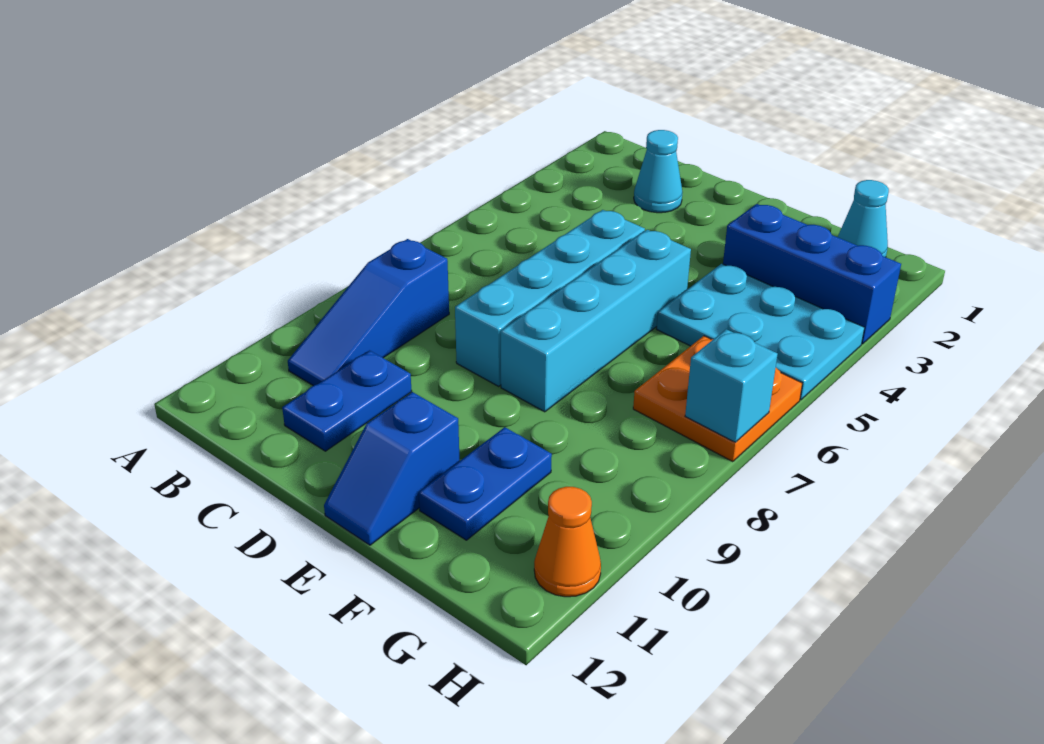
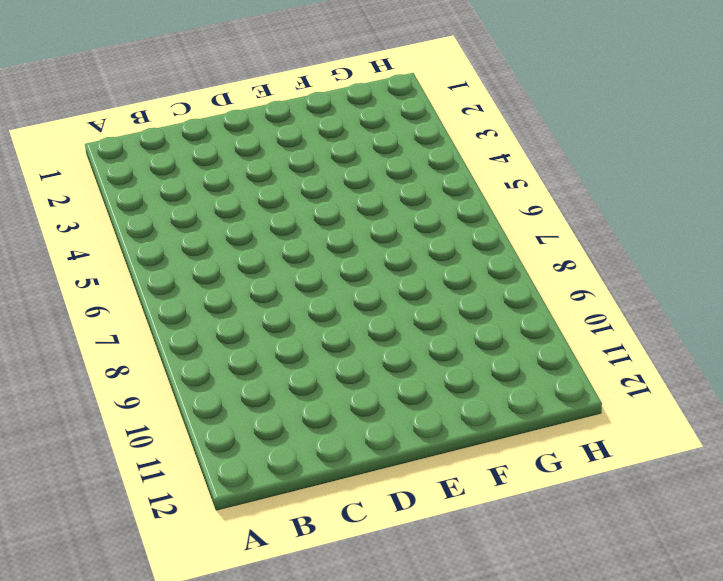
none -> blue slope B8:B10 level 1 top 8
none -> cyan cone C2 level 1
none -> blue plate C10:C11 level 1

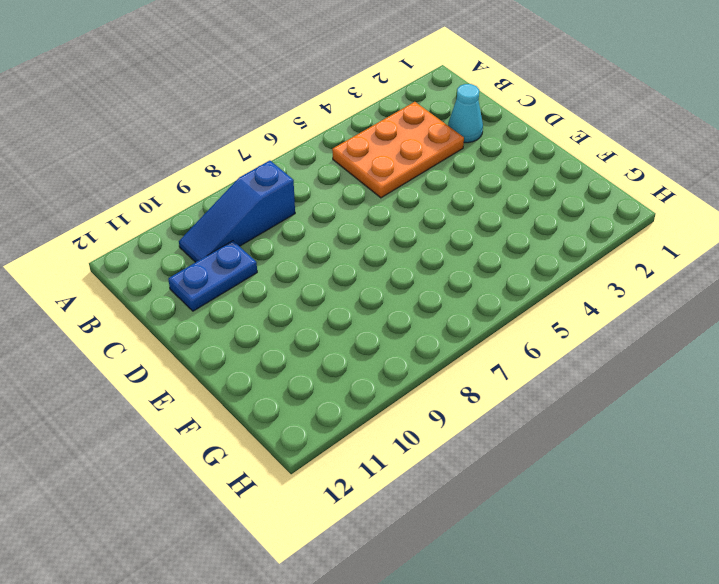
orange plate B3:C5 level 1 -> none
none -> cyan brick D5:D8 level 1
none -> cyan brick E5:E8 level 1
none -> blue slope E11:E12 level 1 top 11

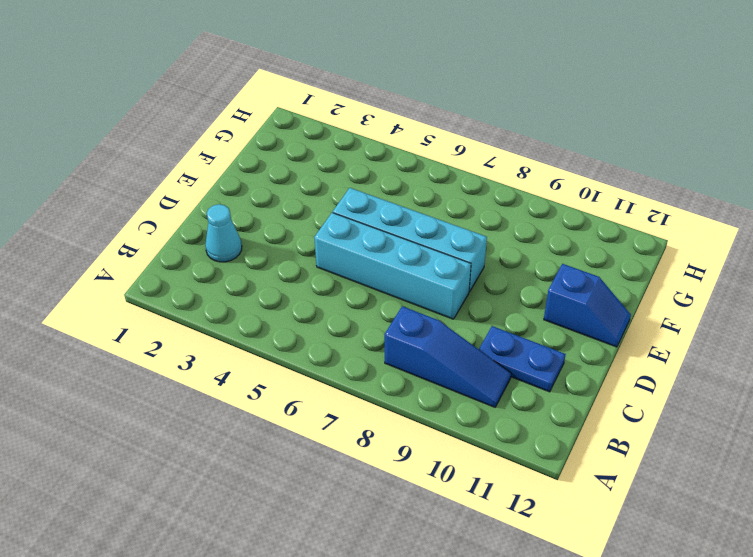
none -> blue brick F3:H3 level 1
none -> cyan plate F4:H5 level 1
none -> blue plate F10:F11 level 1

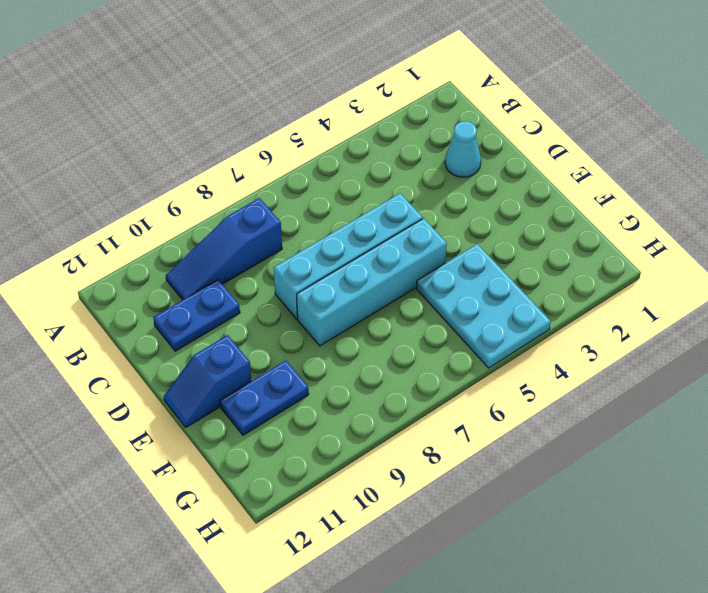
none -> blue brick F3:H3 level 1
none -> cyan cone G1 level 1
none -> orange plate G6:H7 level 1

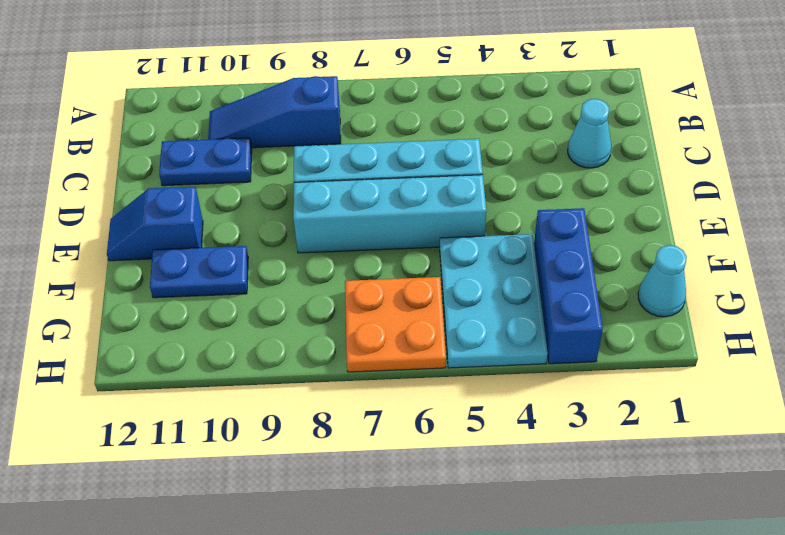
none -> orange cone H11 level 1
none -> cyan brick H7 level 2

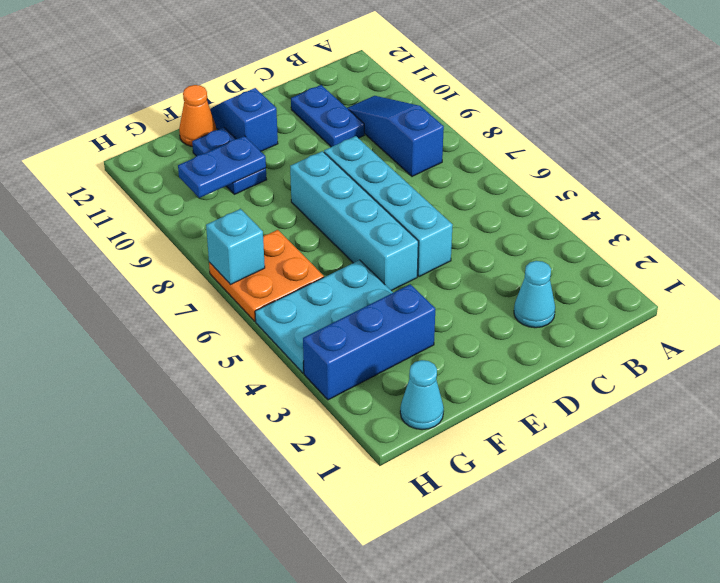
blue plate F10:G10 level 2 -> none
orange cone F12 level 1 -> orange cone H11 level 1

